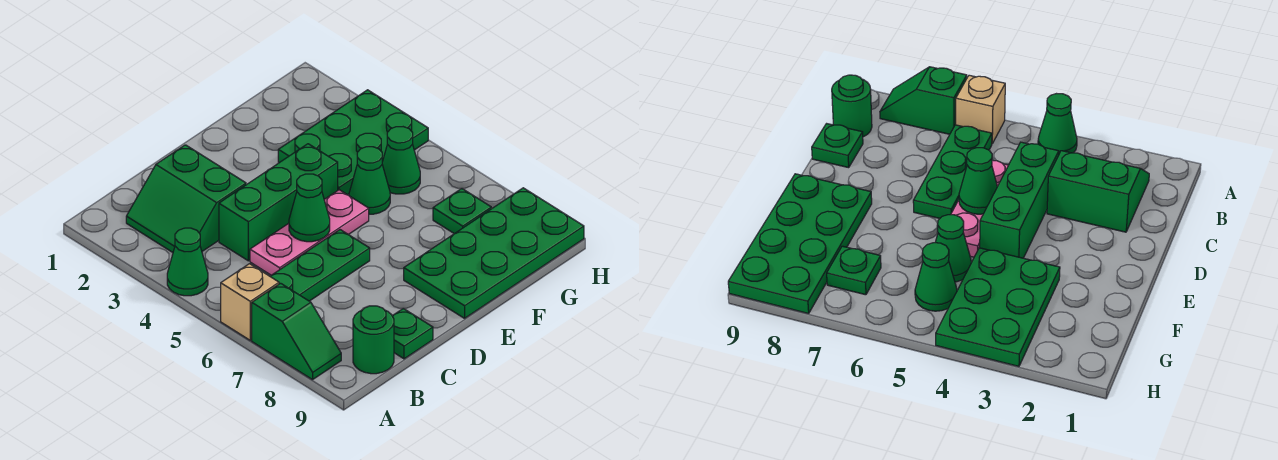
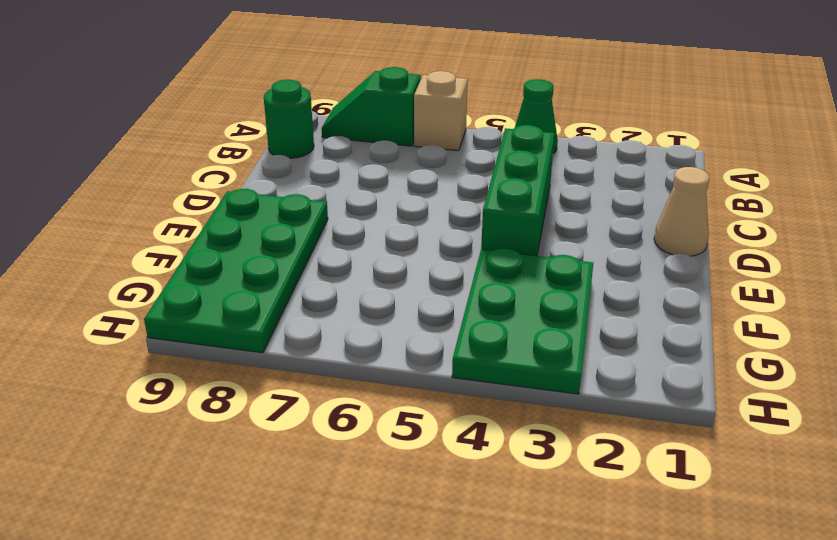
tan cone D1 level 1 -> none
none -> green slope B2:C3 level 1 top C
none -> green plate B6:D6 level 1
none -> pink plate C5:E5 level 1

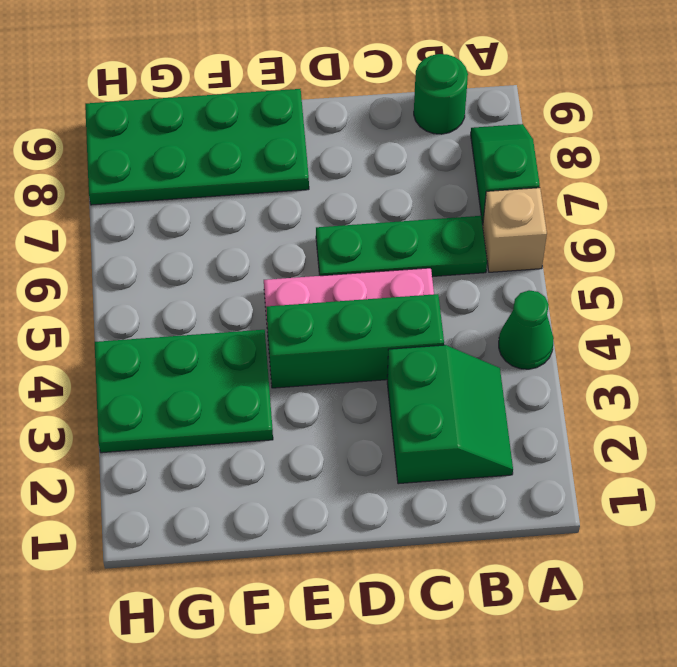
none -> green plate C9 level 1
none -> green cone F5 level 1
none -> green cone G5 level 1

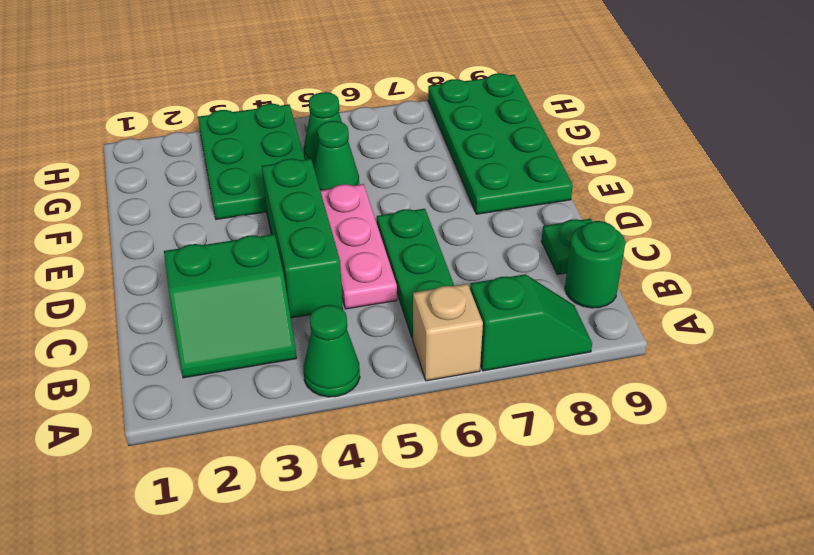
none -> green plate G7 level 1
none -> green cone D5 level 2

